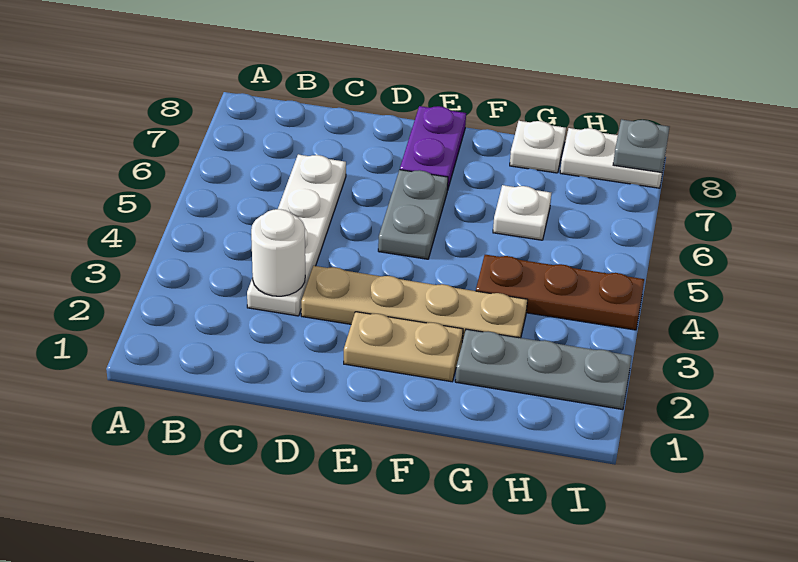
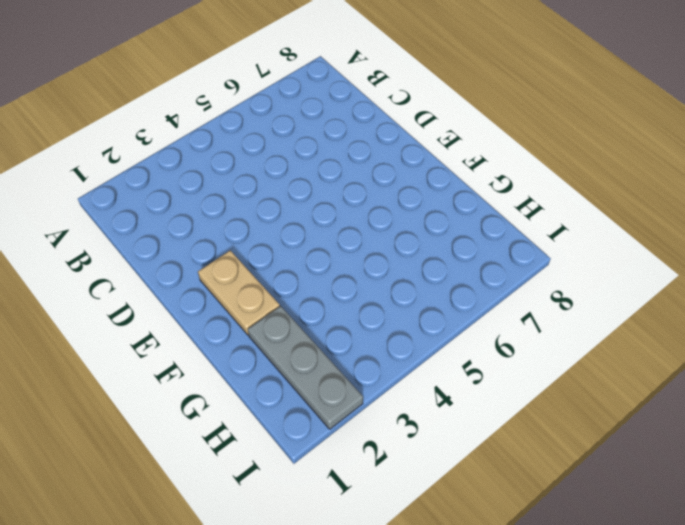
none -> white plate C3:C6 level 1
none -> tan plate D3:G3 level 1
none -> grey plate E5:E6 level 1

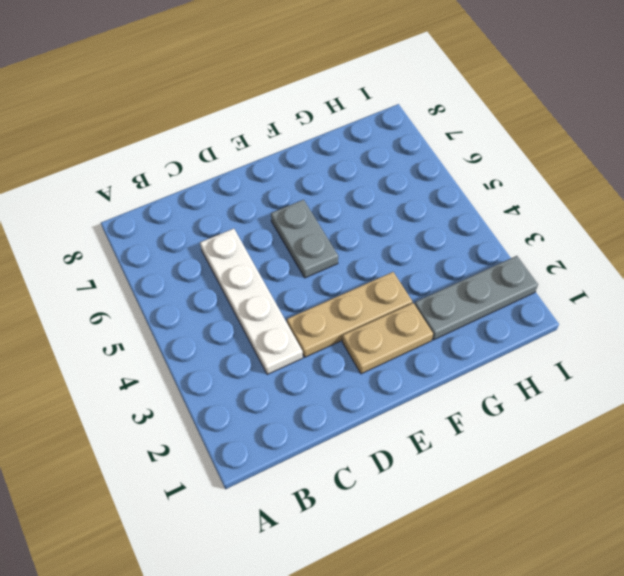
tan plate D3:F3 level 1 -> tan plate D3:G3 level 1
none -> purple plate E7:E8 level 1
none -> brown plate G4:I4 level 1
none -> white plate G6 level 1

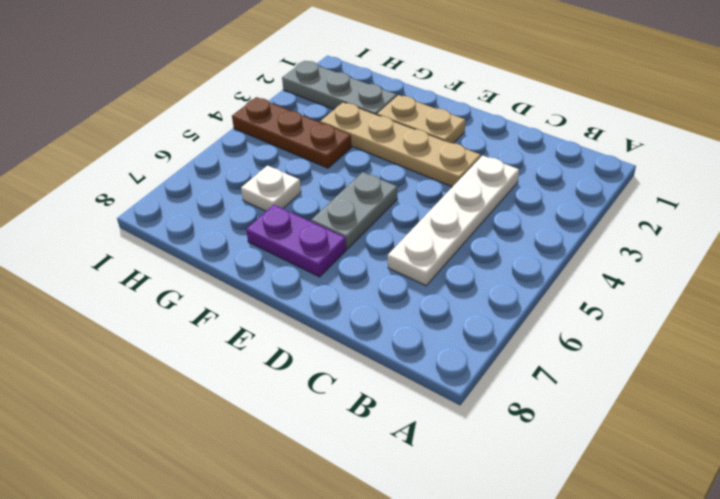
purple plate E7:F7 level 1 -> purple plate E7:E8 level 1
none -> white plate G8 level 1
none -> white plate H8:I8 level 1
none -> white round brick C3 level 2

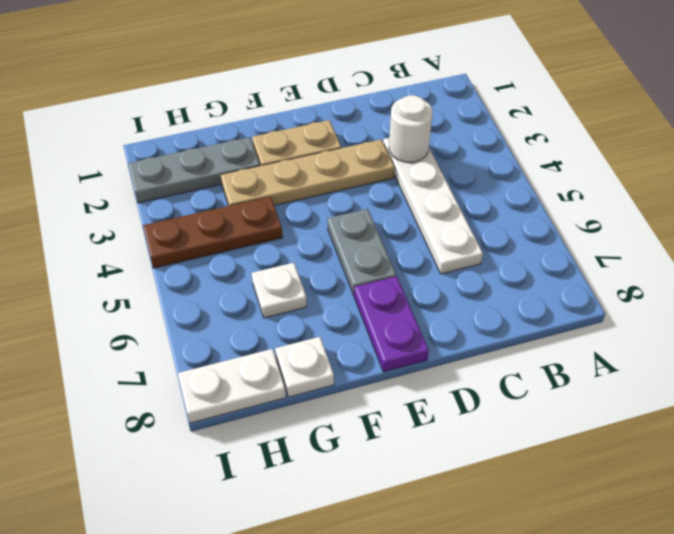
none -> grey plate I8 level 2

